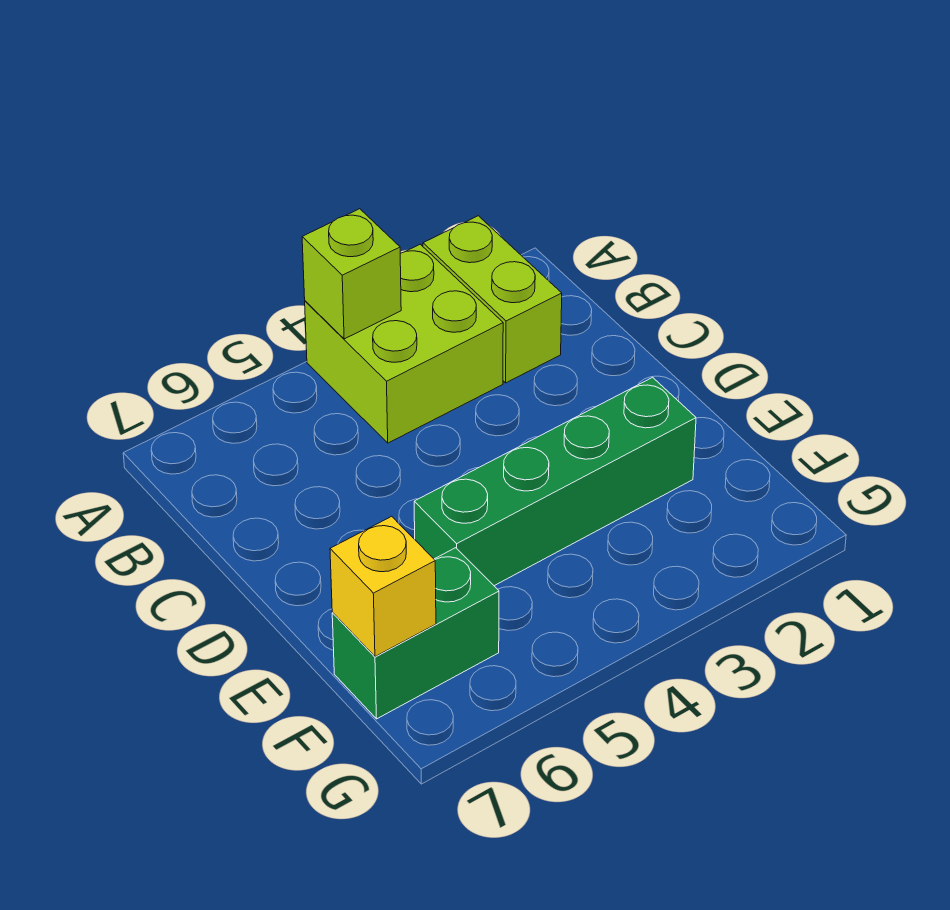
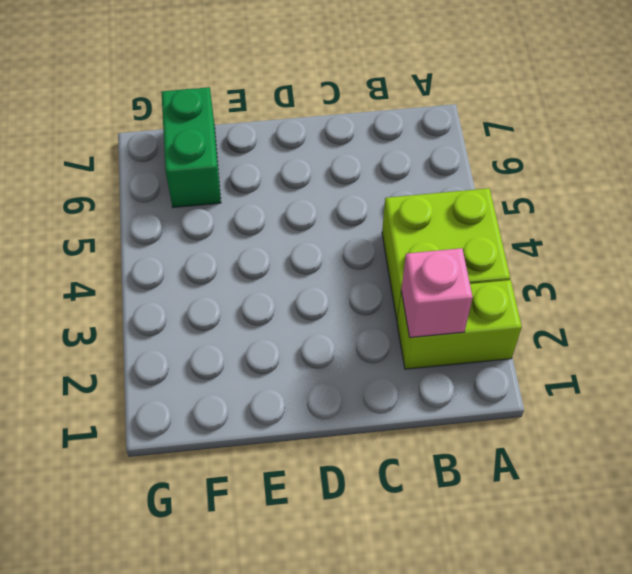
pink brick B2 level 2 -> none
none -> green brick E2:E5 level 1
none -> lime brick A4 level 2

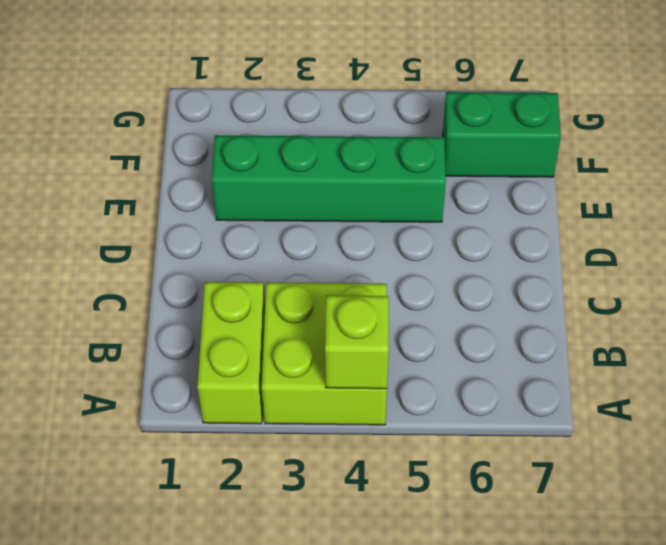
none -> yellow brick F7 level 2

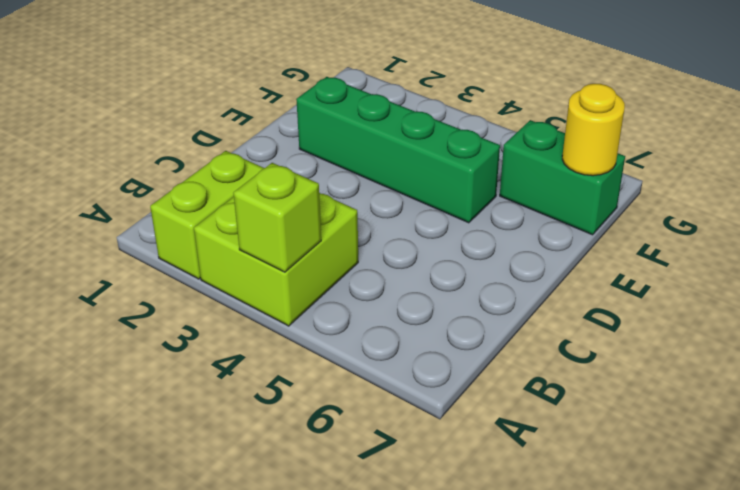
yellow round brick F7 level 2 -> yellow brick F7 level 2

